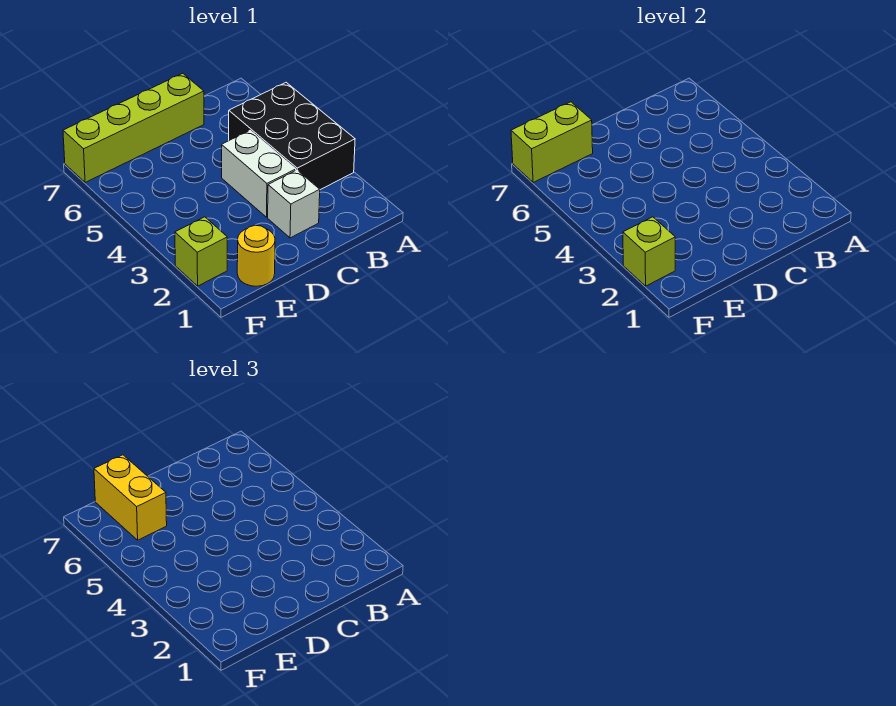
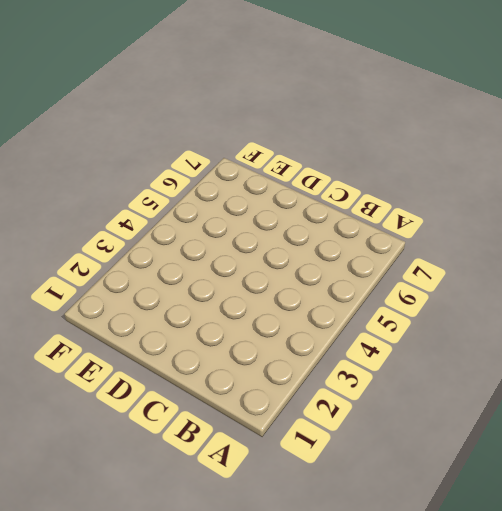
none -> black brick A3:B5 level 1
none -> white brick C2 level 1

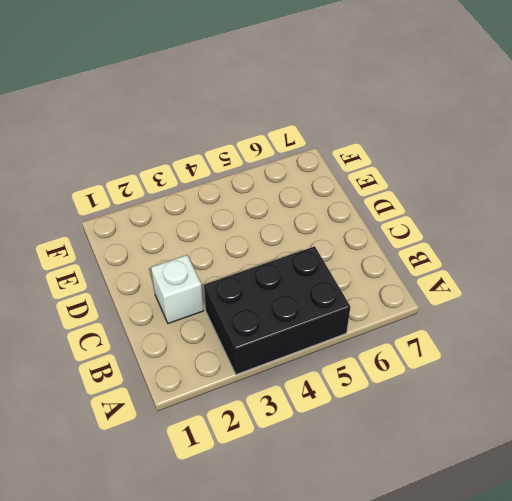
none -> white brick C3:C4 level 1
none -> lime brick C7:F7 level 1

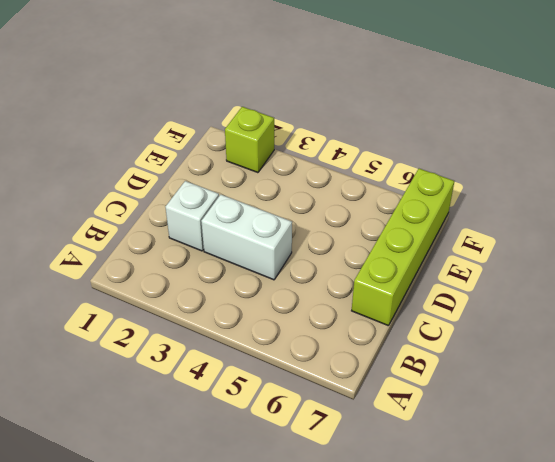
none -> black brick A3:B5 level 1
none -> yellow round brick E1 level 1

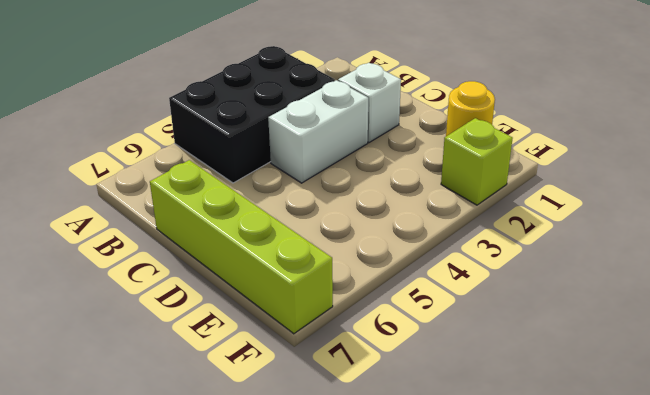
none -> lime brick E7:F7 level 2
none -> lime brick F2 level 2

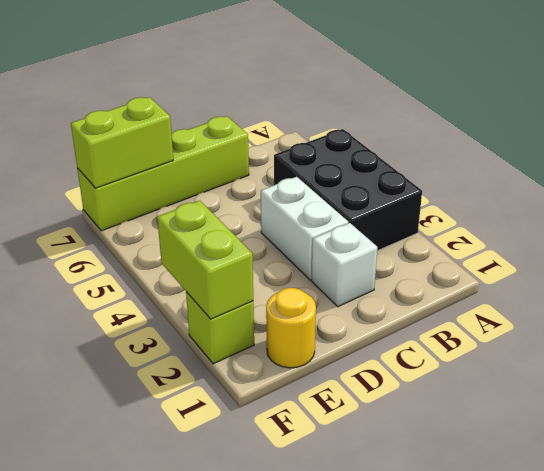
lime brick F2:F3 level 2 -> lime brick F2 level 2
none -> yellow brick E6:E7 level 3

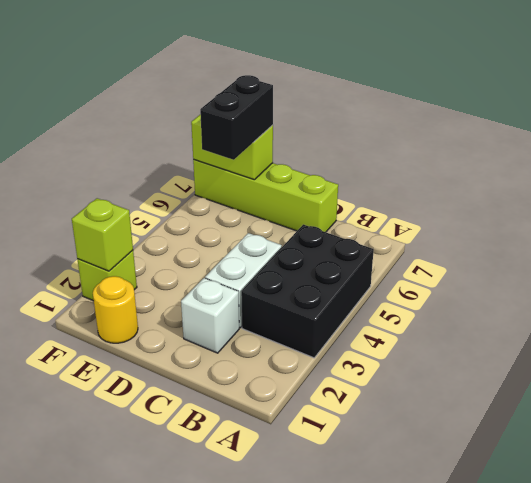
black brick E6:E7 level 3 -> yellow brick E6:E7 level 3

